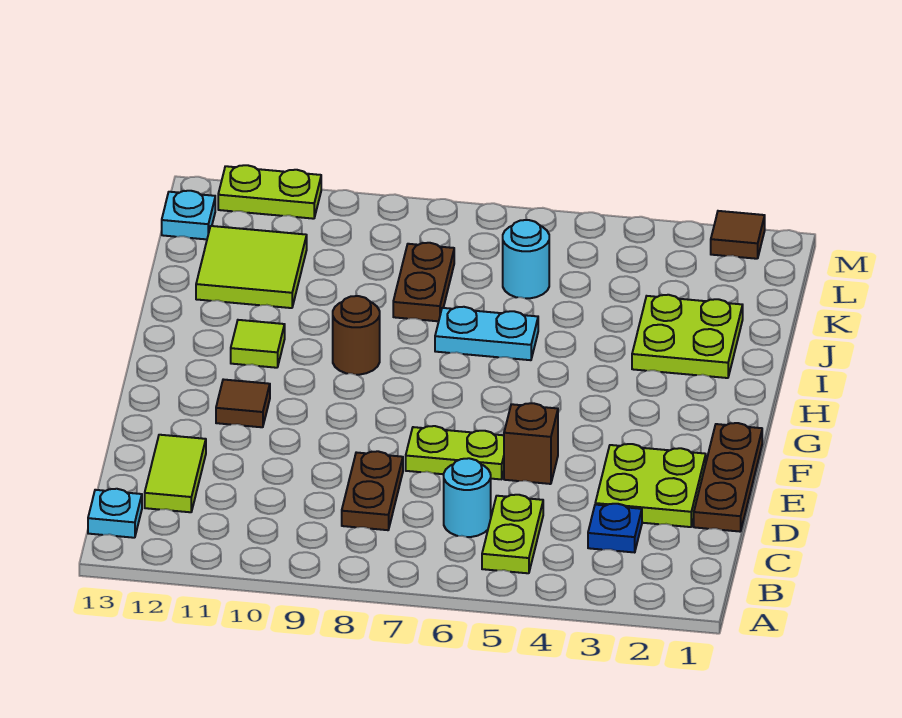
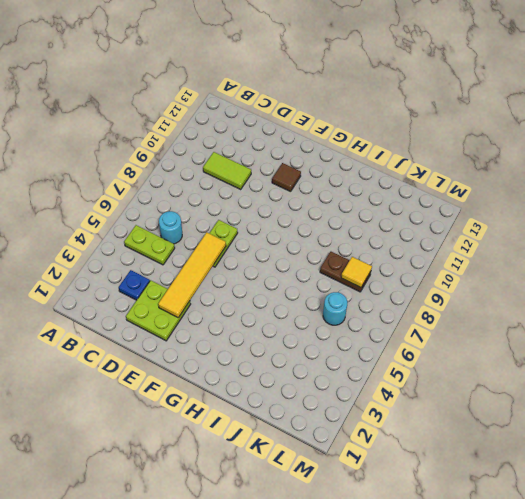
lime tile C10:D10 level 1 -> lime tile C12:D12 level 1
yellow tile E3:E6 level 2 -> none
yellow tile K8 level 2 -> none
none -> cyan plate B13 level 1
none -> brown plate C8:D8 level 1
none -> brown plate D1:F1 level 1

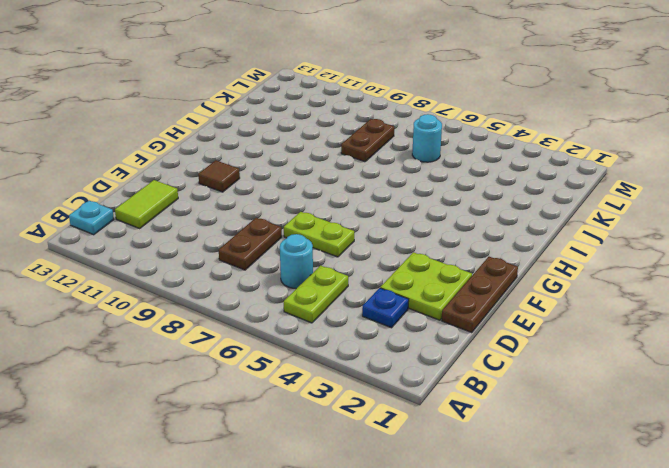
none -> brown brick E5 level 1
none -> brown round brick H9 level 1
none -> lime tile H11 level 1

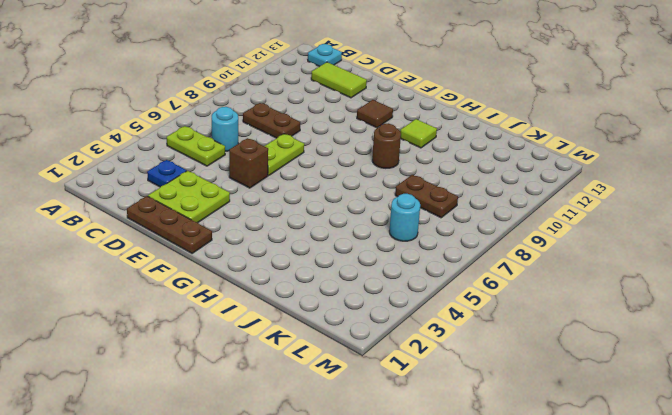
none -> lime plate I2:J3 level 1
none -> cyan plate I6:I7 level 1
none -> lime tile J11:K12 level 1

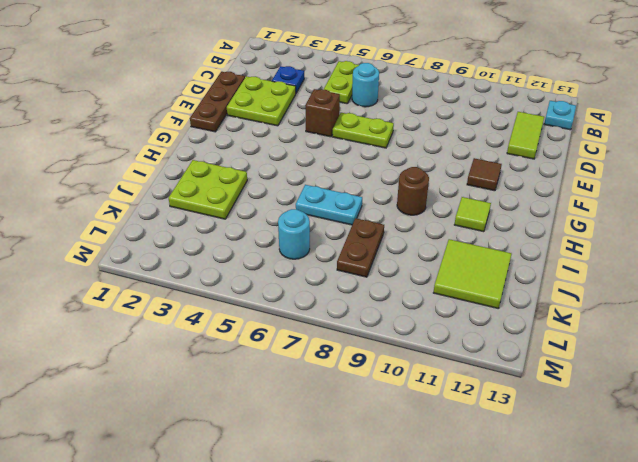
none -> brown plate C8:D8 level 1
none -> cyan plate L13 level 1
none -> brown tile M2 level 1

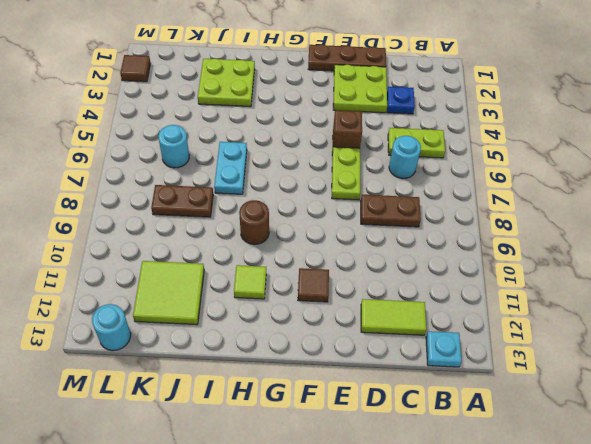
cyan round brick L13 level 1 -> cyan plate L13 level 1
none -> lime plate M11:M12 level 1

